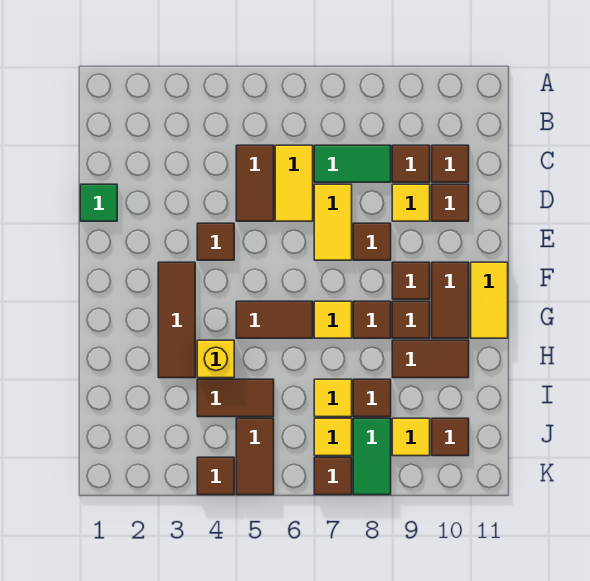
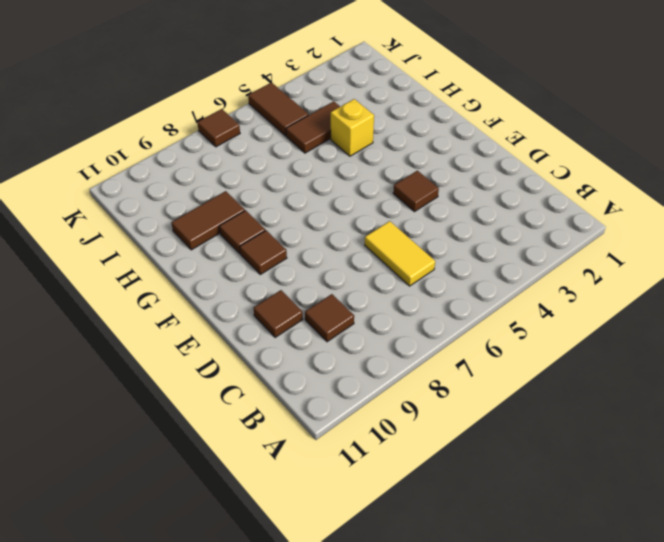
none -> brown tile C5:D5 level 1
none -> green tile C7:C8 level 1
none -> brown tile C10 level 1
none -> green tile D1 level 1

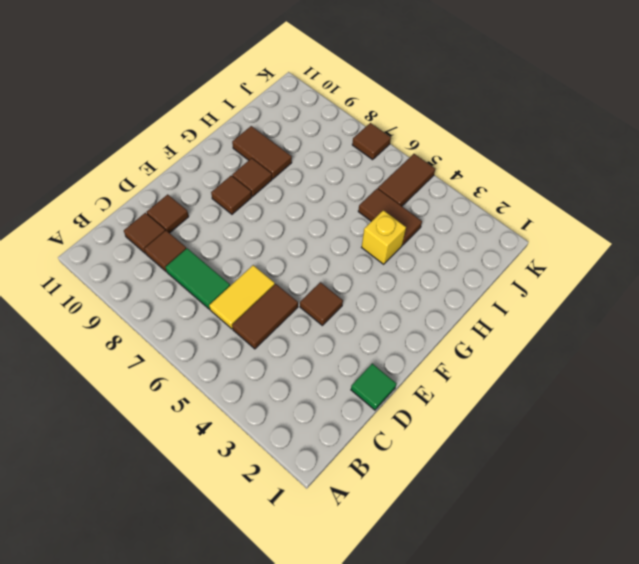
none -> yellow tile D7:E7 level 1
none -> yellow tile D9 level 1
none -> brown tile E8 level 1
none -> brown tile F3:H3 level 1

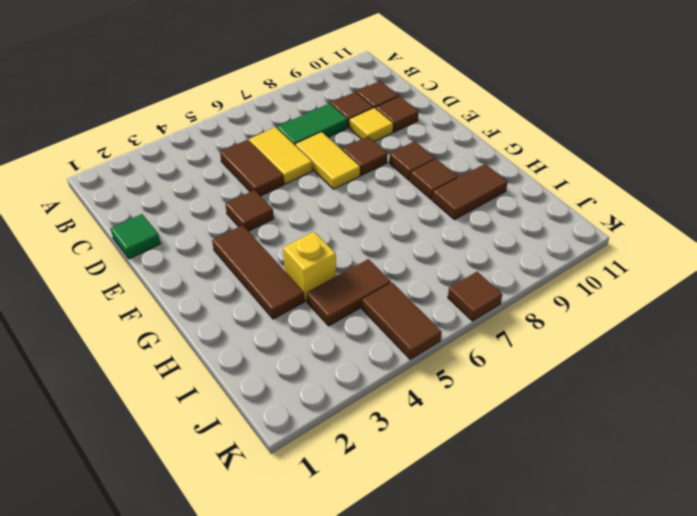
none -> brown tile F10:G10 level 1
none -> yellow tile F11:G11 level 1
none -> brown tile G5:G6 level 1
none -> yellow tile G7 level 1

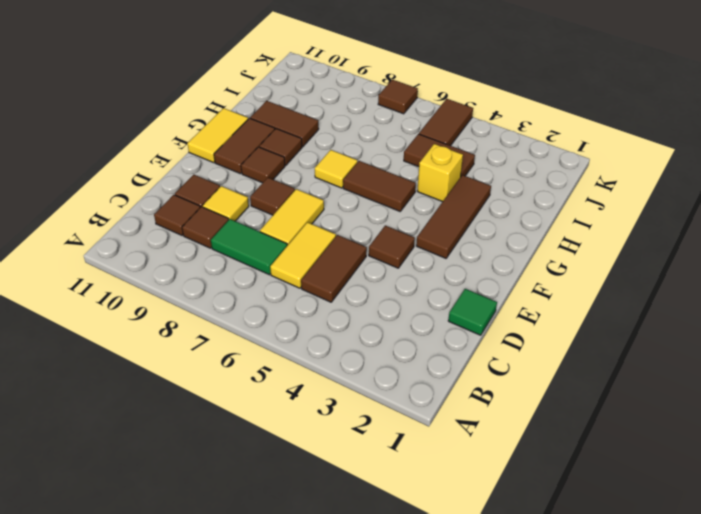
none -> brown tile G8 level 1
none -> yellow tile I7 level 1
none -> brown tile I8 level 1
none -> yellow tile J7 level 1

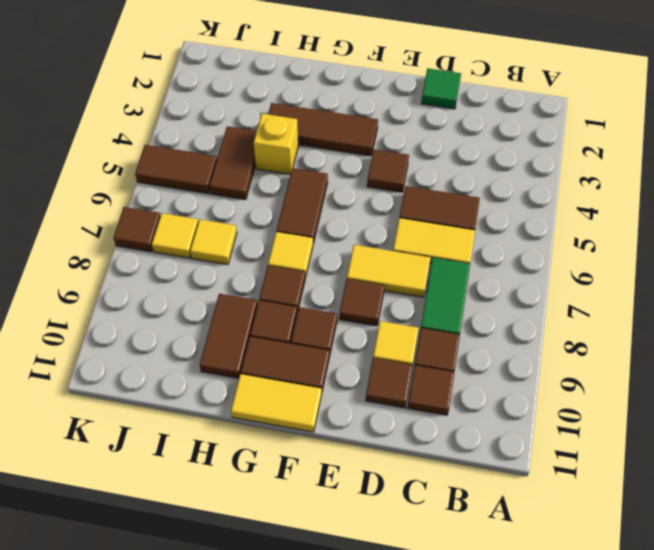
none -> brown tile I8 level 1
none -> green tile J8:K8 level 1
none -> yellow tile J9 level 1
none -> brown tile J10 level 1

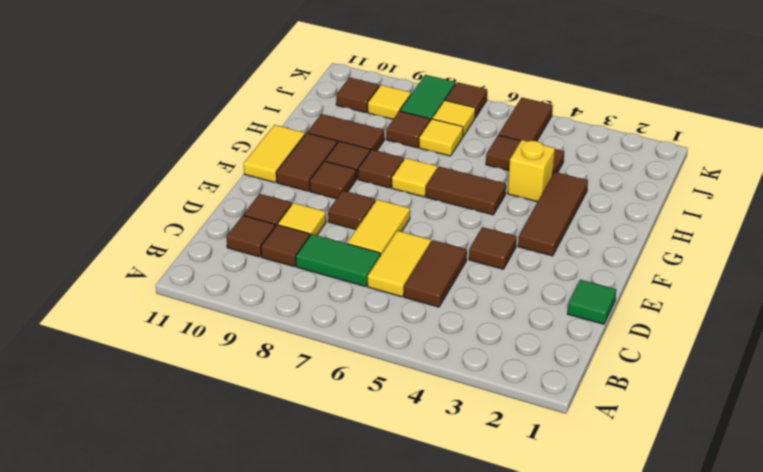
none -> brown tile K4 level 1

